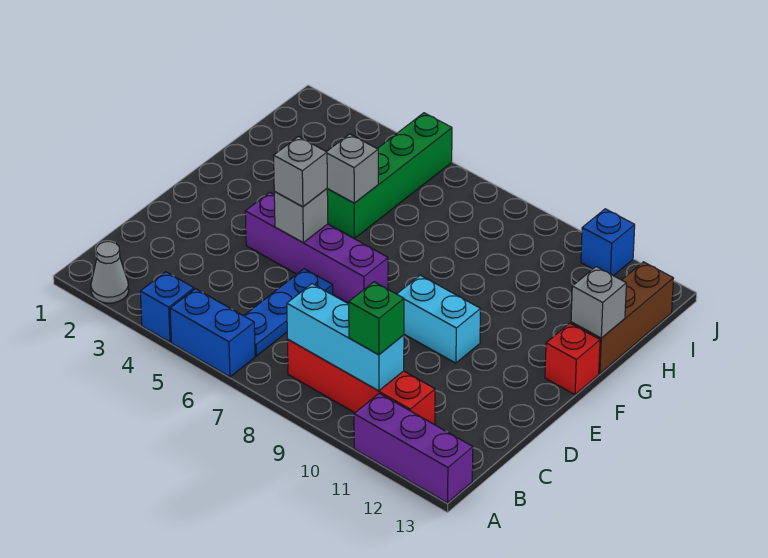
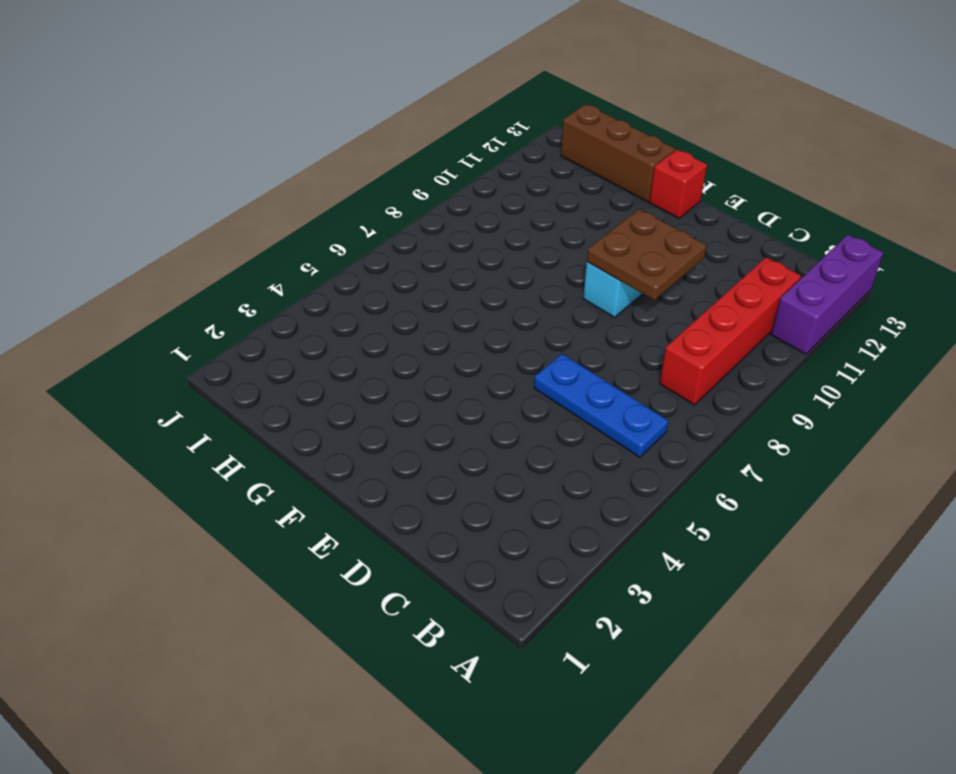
brown plate D9:E10 level 2 -> none
none -> grey cone A2 level 1
none -> blue brick A4 level 1
none -> blue brick A5:A6 level 1

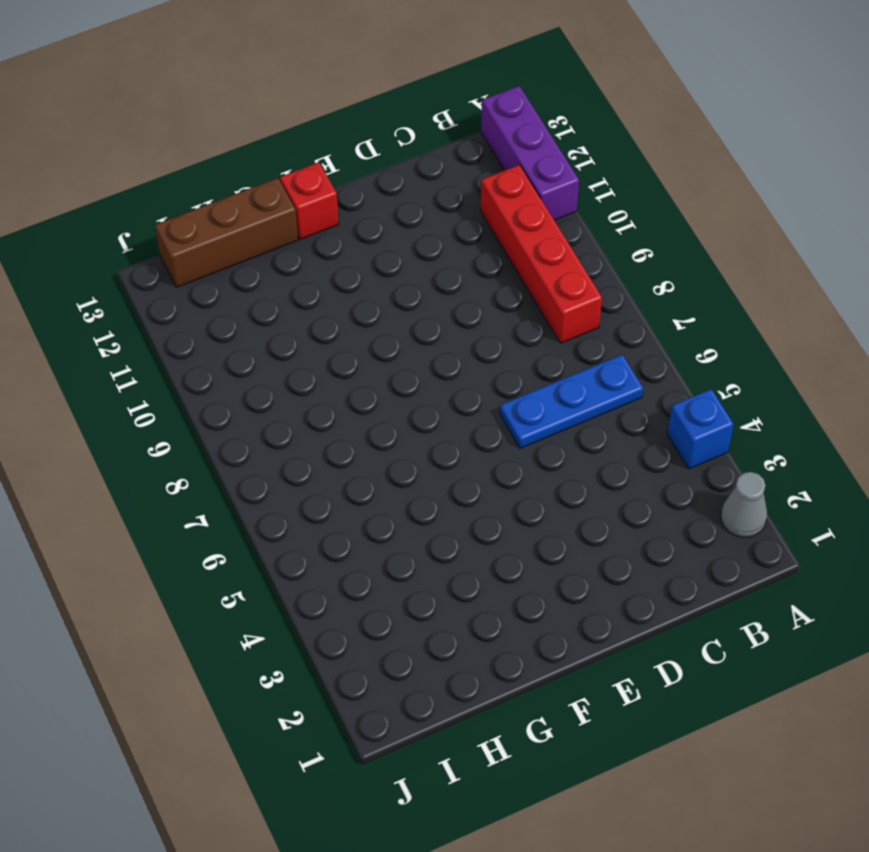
none -> blue brick A5:A6 level 1
none -> purple brick E4:E7 level 1
none -> cyan brick E9:E10 level 1

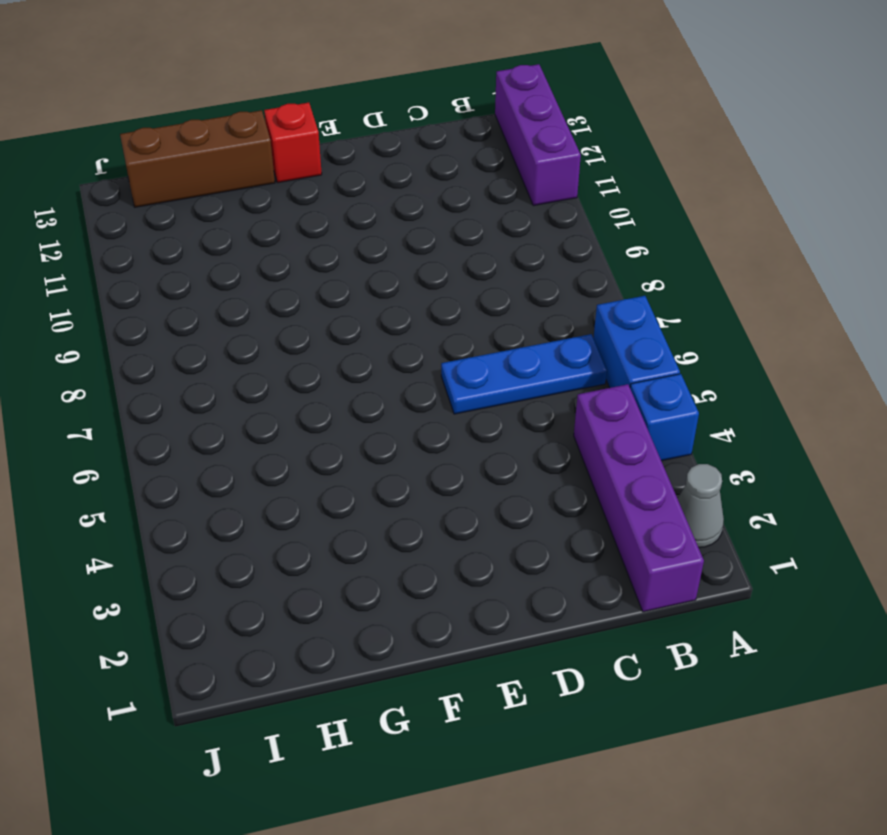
purple brick B1:B4 level 1 -> purple brick E4:E7 level 1
none -> red brick B8:B11 level 1
none -> cyan brick E9:E10 level 1
none -> green brick G5:J5 level 1

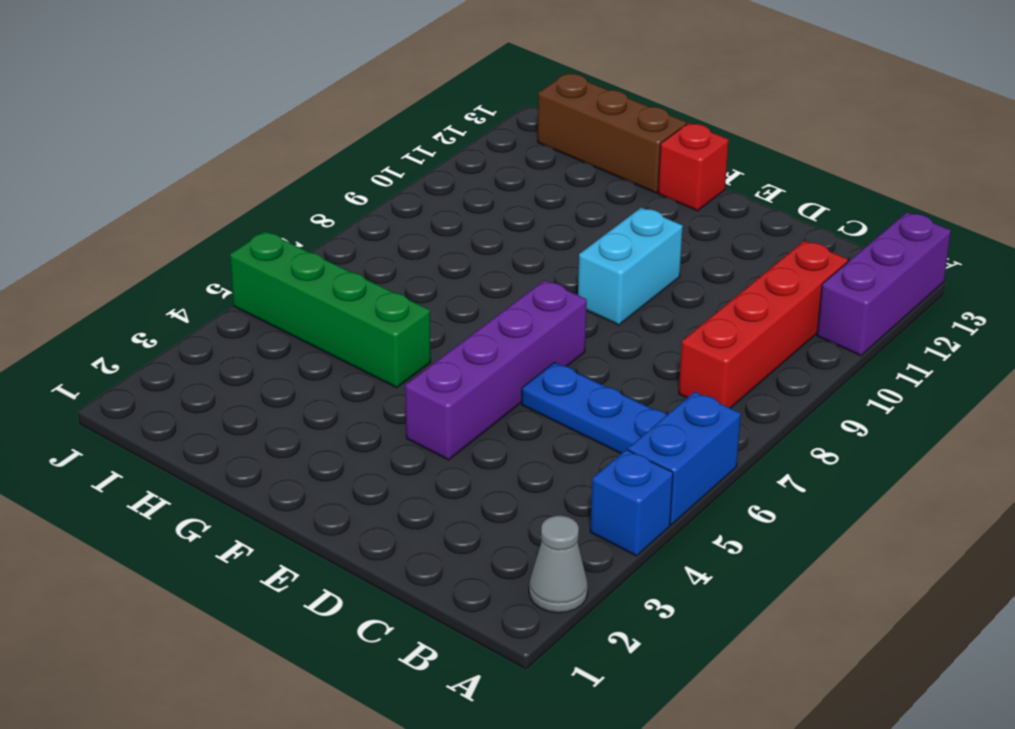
none -> blue brick J11 level 1
none -> cyan brick B8:B10 level 2
none -> grey brick E5 level 2

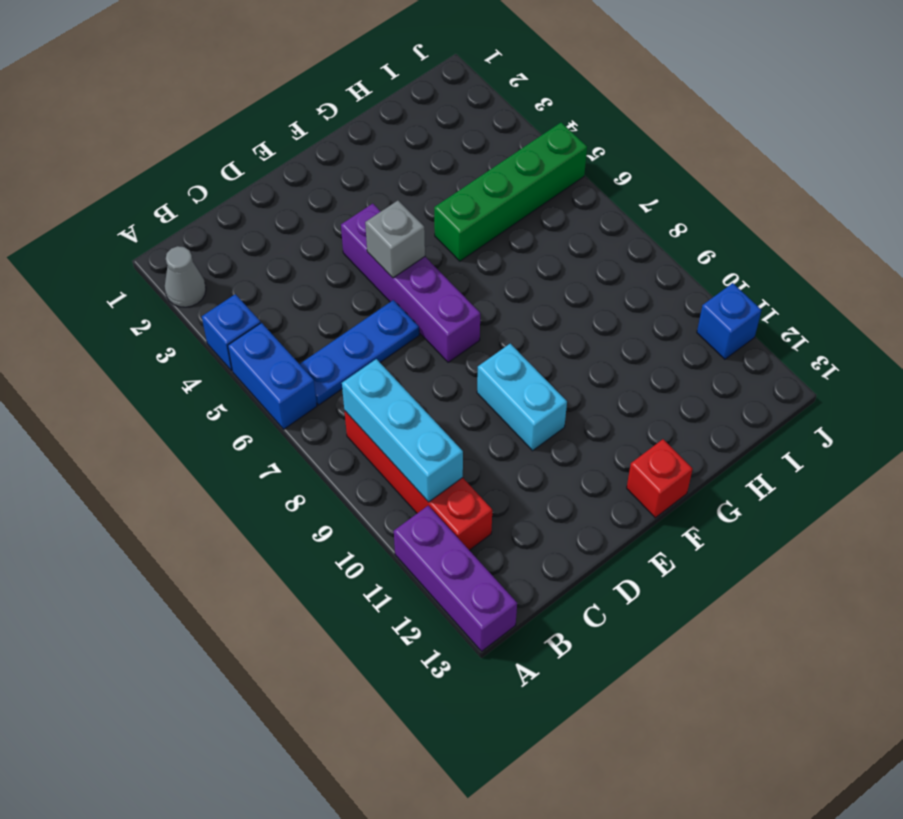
none -> brown brick G13:I13 level 1
none -> grey brick G5 level 2
none -> grey brick G13 level 2

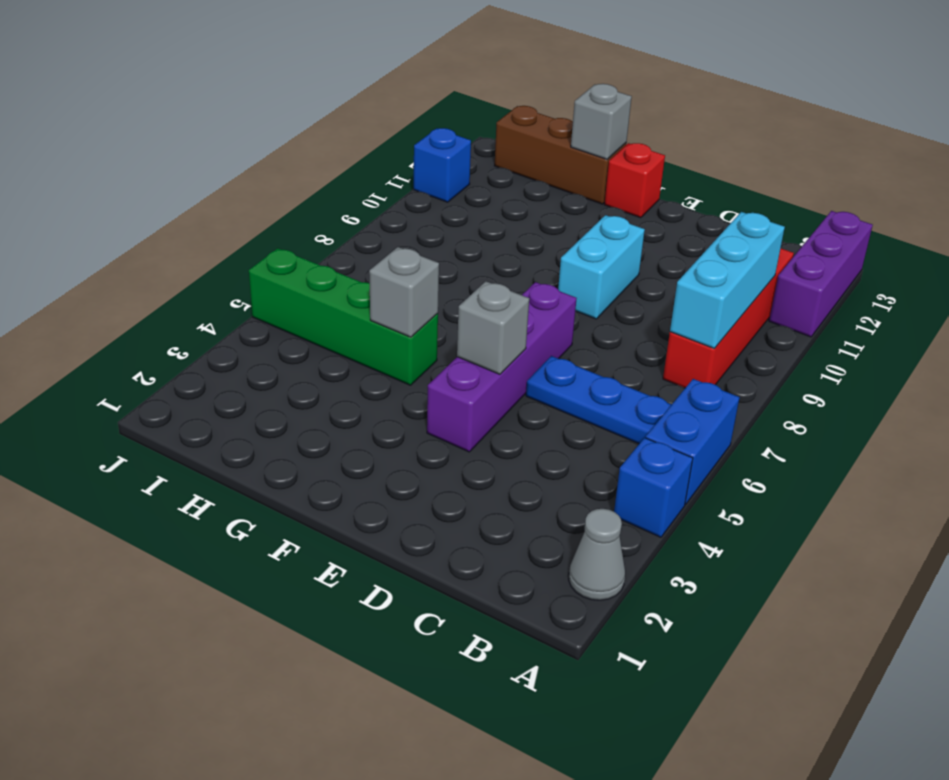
none -> green brick B10 level 3
none -> grey brick E5 level 3

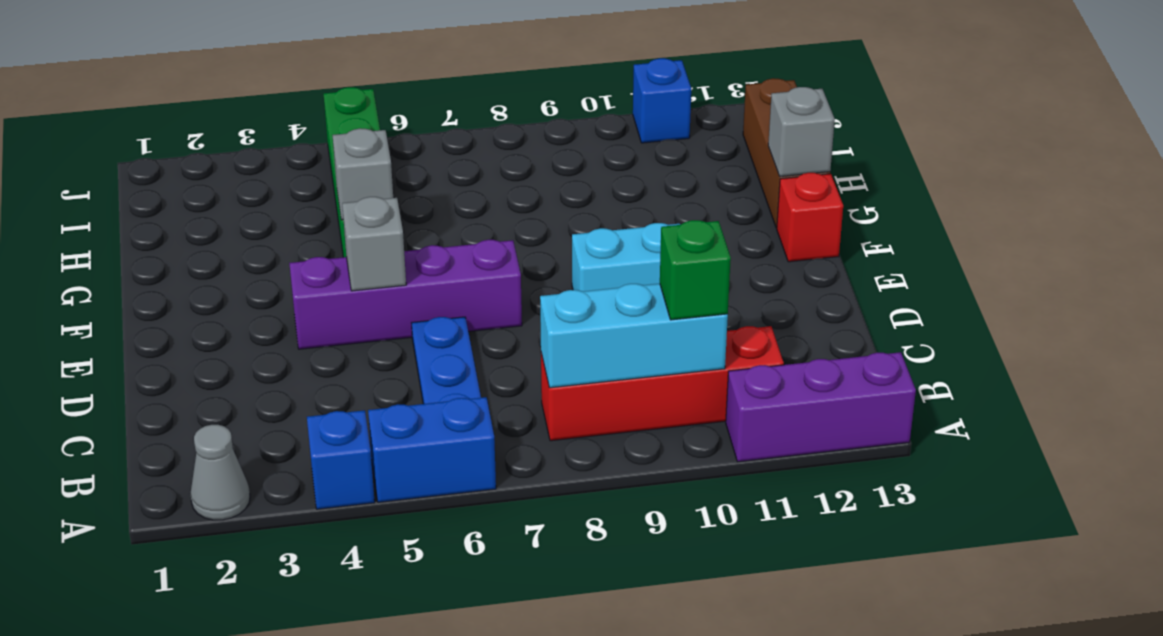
none -> grey brick E5 level 3

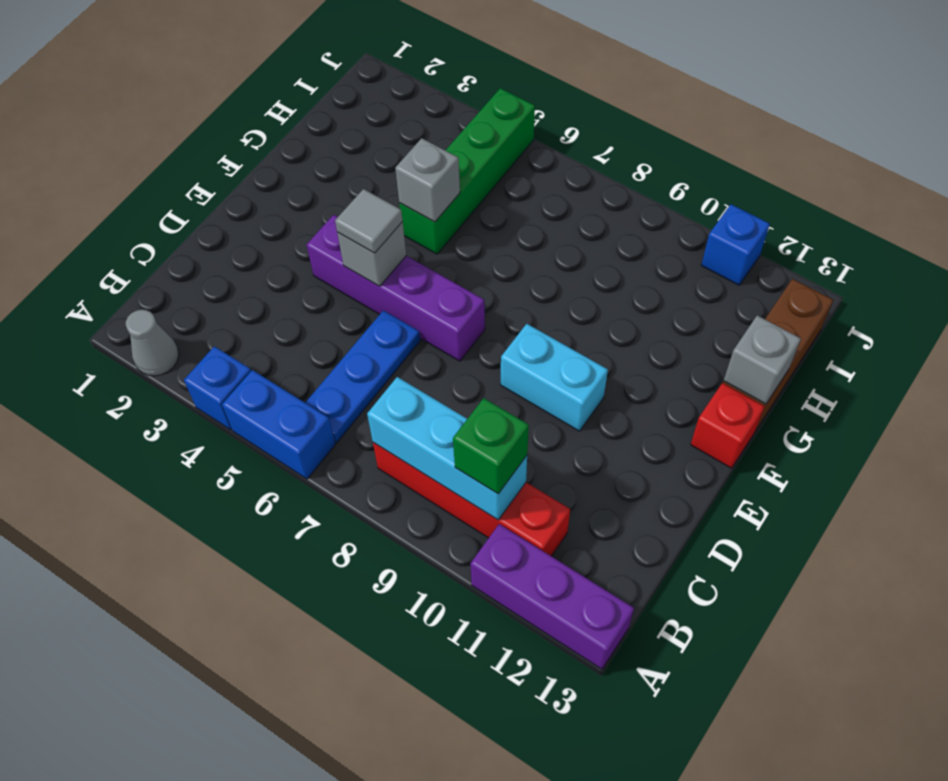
grey tile E5 level 3 -> grey brick E5 level 3

